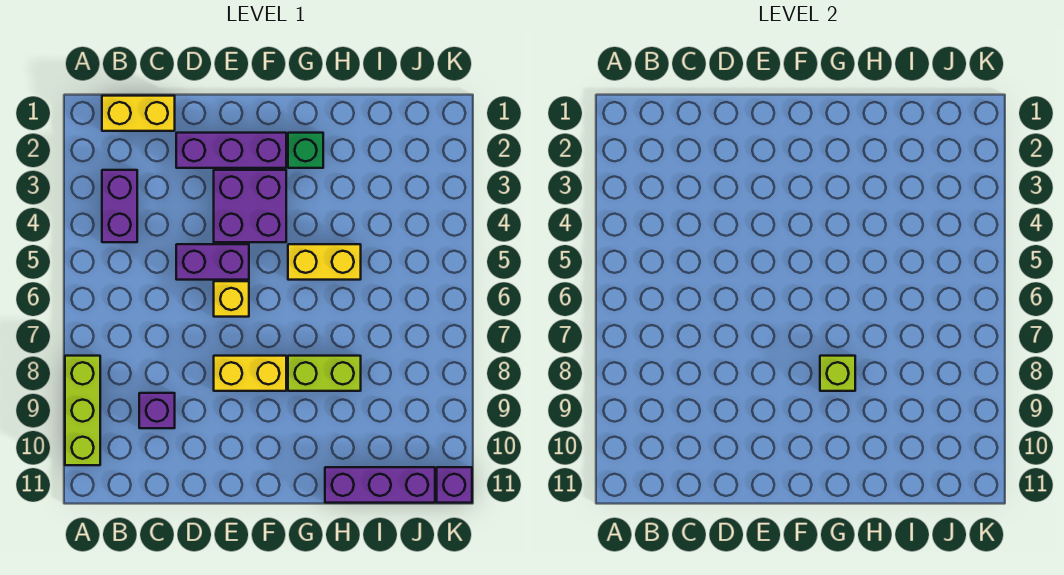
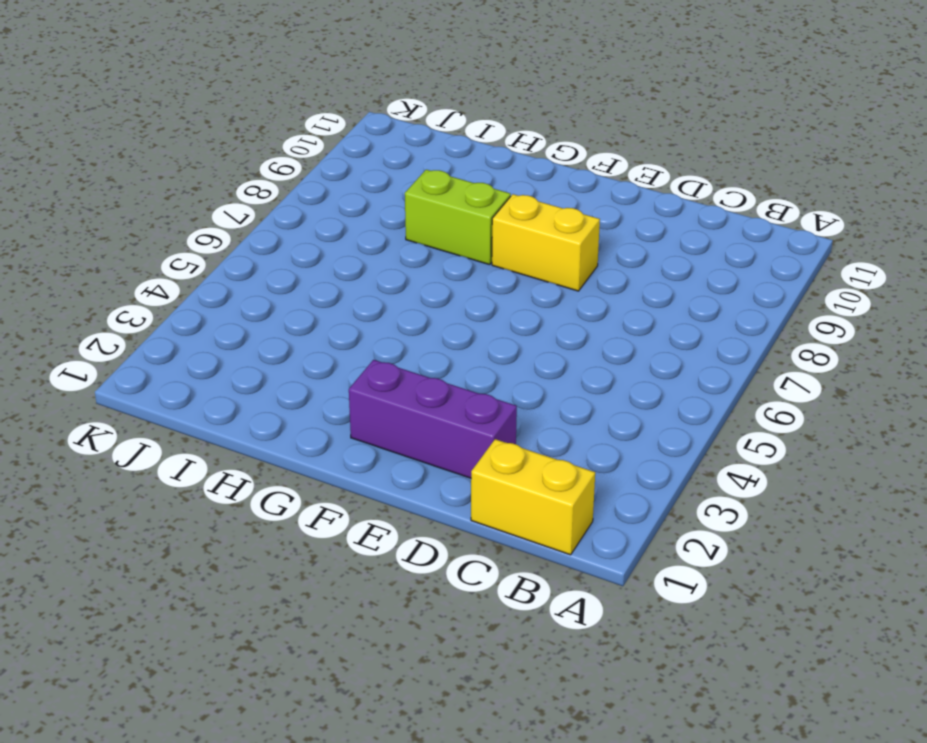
none -> lime brick A8:A10 level 1
none -> purple brick B3:B4 level 1
none -> purple brick C9 level 1

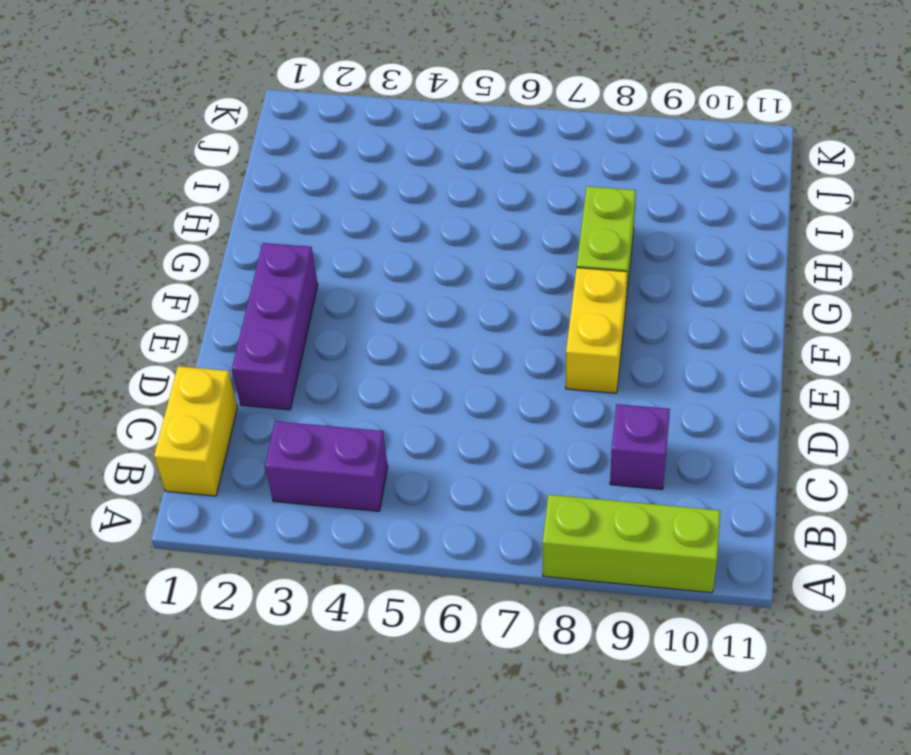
none -> purple brick D5:E5 level 1
none -> purple brick E3:F4 level 1
none -> yellow brick E6 level 1

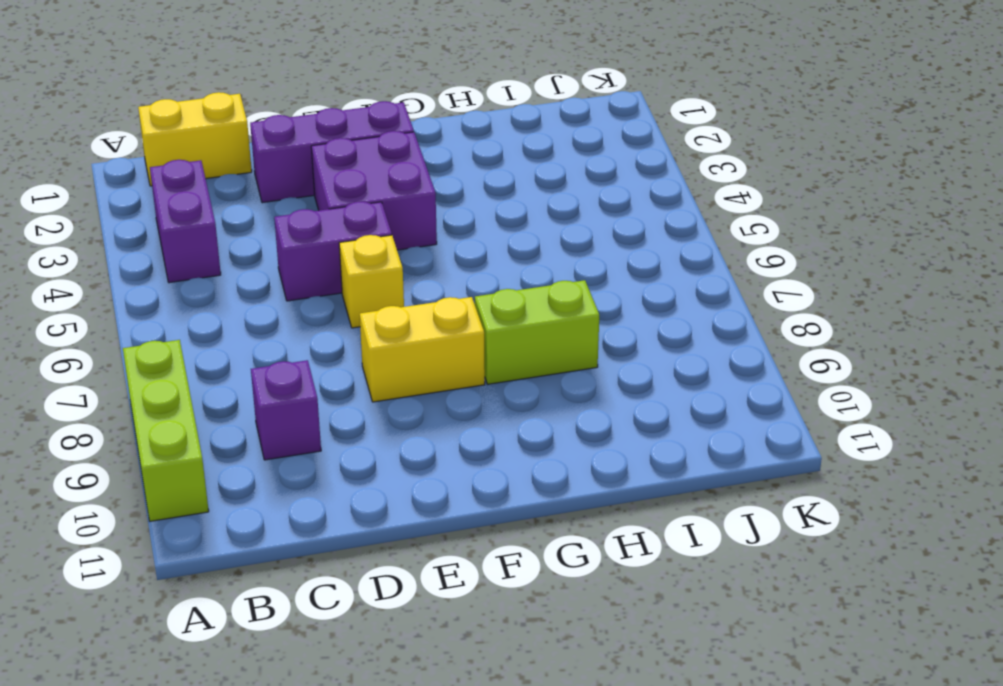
none -> green brick G2 level 1
none -> yellow brick G5:H5 level 1
none -> purple brick H11:J11 level 1

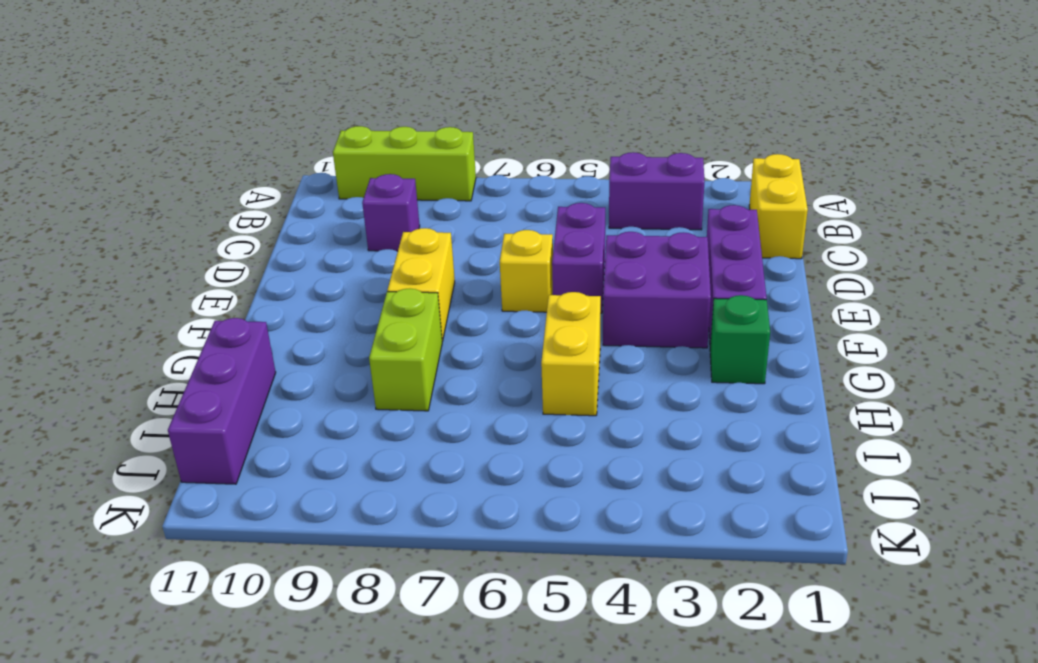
none -> purple brick K11 level 1
none -> lime brick G8 level 2

